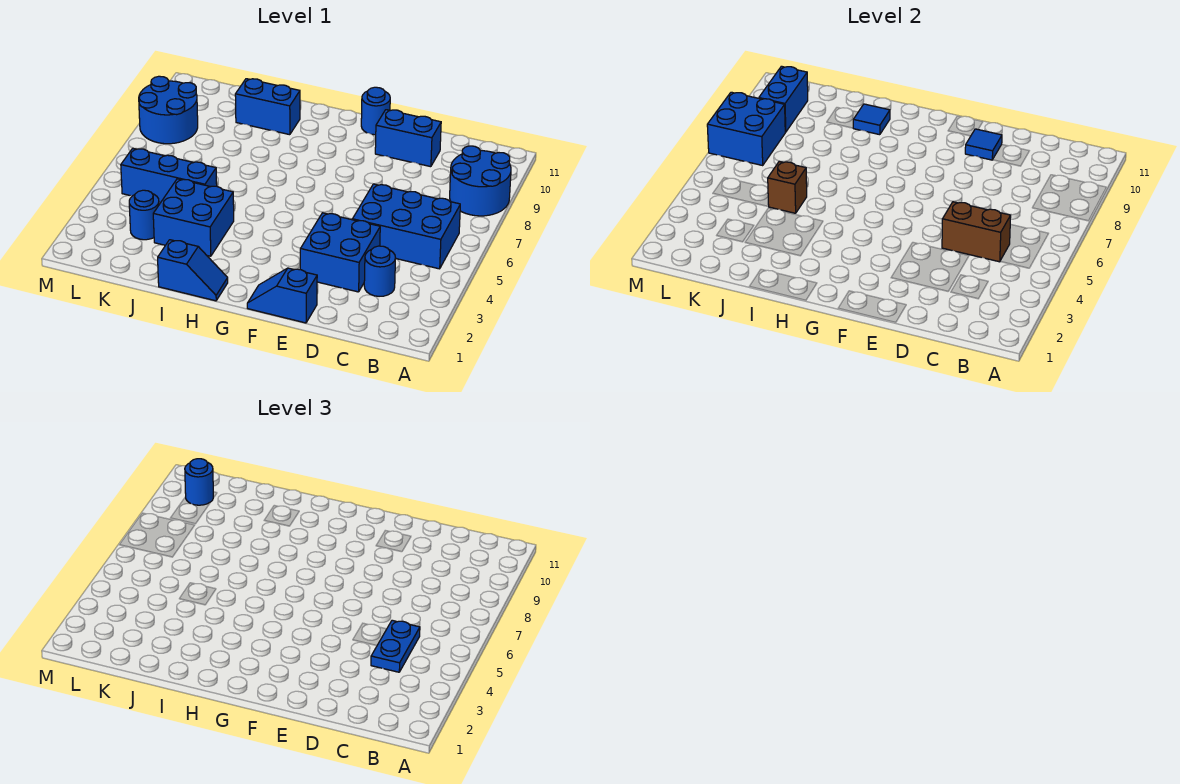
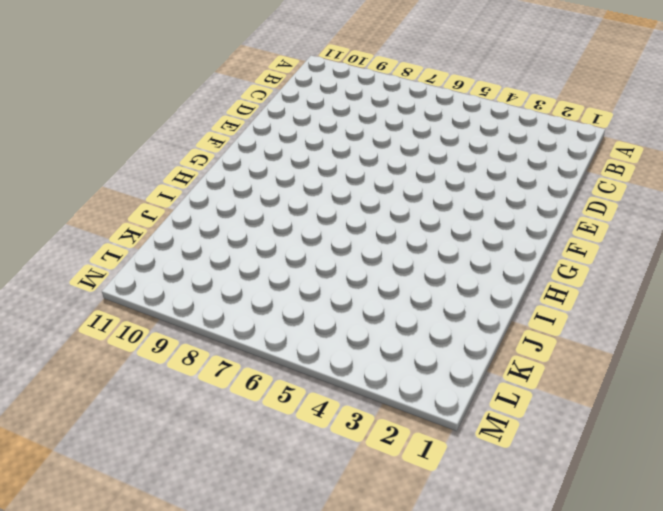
none -> blue round brick A8:B9 level 1
none -> blue brick B5:D6 level 1
none -> blue round brick C3 level 1

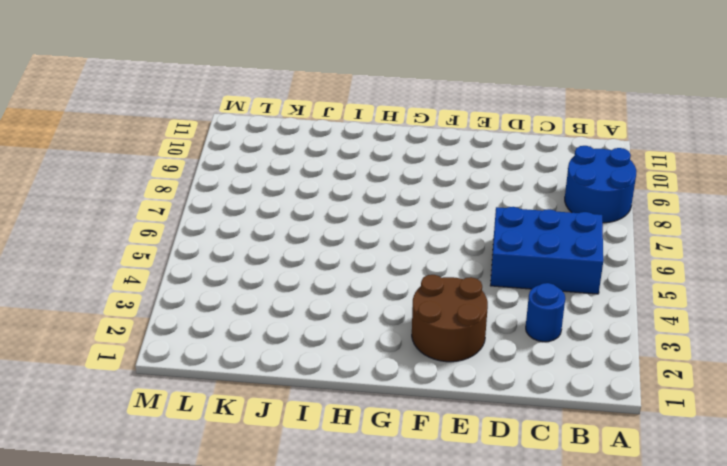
brown round brick E2:F3 level 1 -> blue brick D3:E4 level 1
none -> blue brick D10:E10 level 1
none -> blue slope E1:F1 level 1 top E
none -> blue round brick F11 level 1

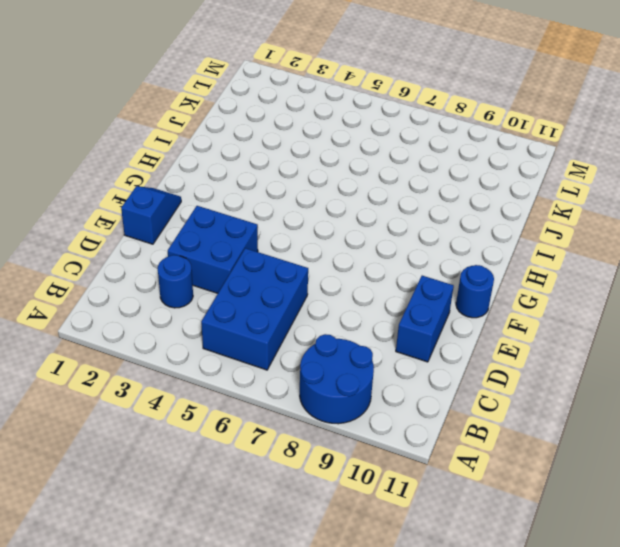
none -> blue slope H1:I1 level 1 top I
none -> blue brick I3:J4 level 1
none -> blue brick I10:J10 level 1

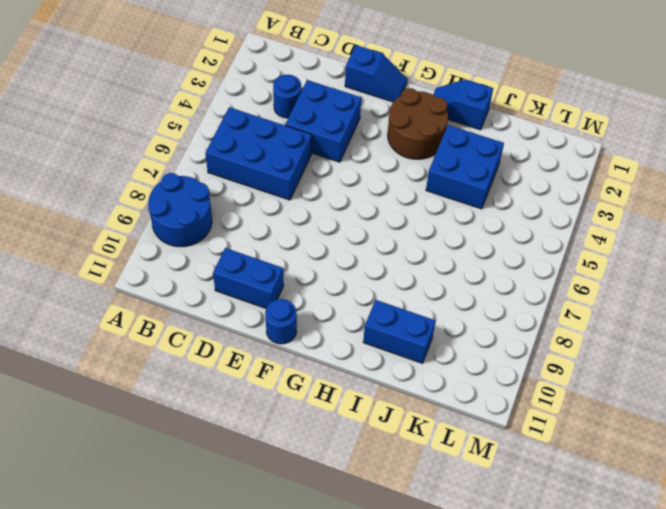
brown round brick G2:H3 level 1 -> none
none -> blue brick J5:L5 level 1
none -> blue round brick K3 level 1
none -> blue round brick L8:M9 level 1

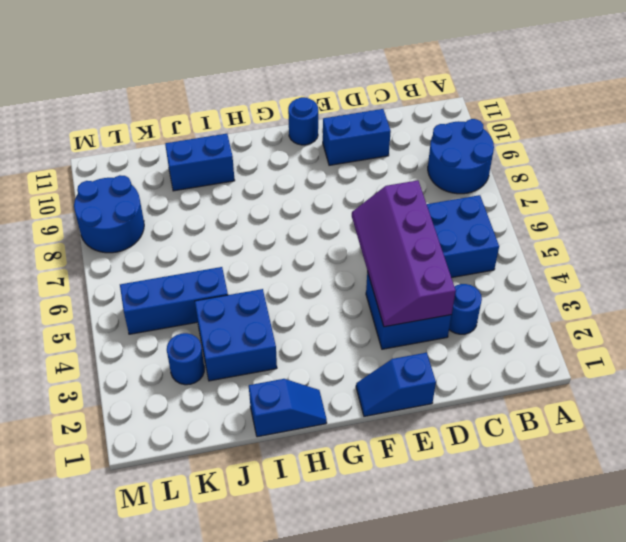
purple slope D3:E6 level 2 top D -> brown brick C5:D5 level 2
none -> blue tile E10 level 2
none -> blue tile I10 level 2
none -> brown brick J5 level 2

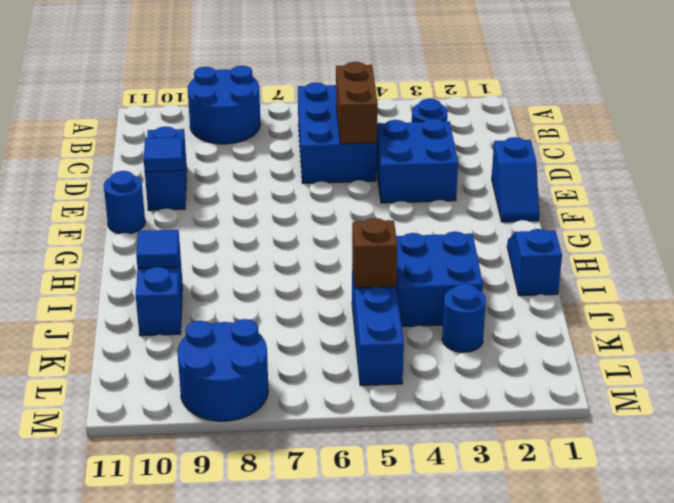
none -> blue brick L7:M8 level 2
none -> blue brick L9:L10 level 2
none -> blue plate C4:C5 level 3

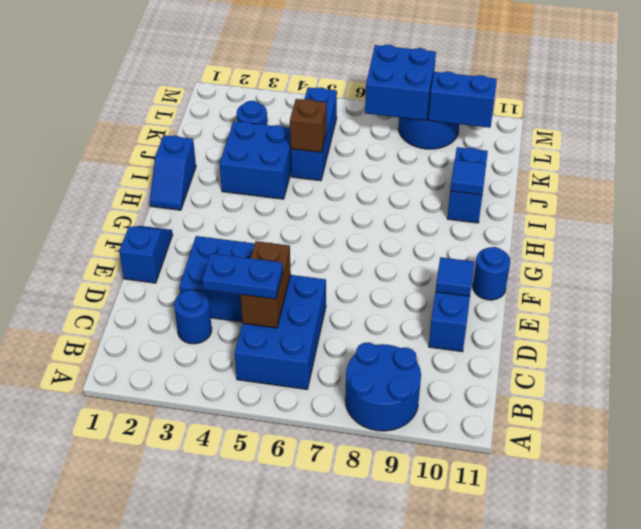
none -> blue round brick L10 level 3

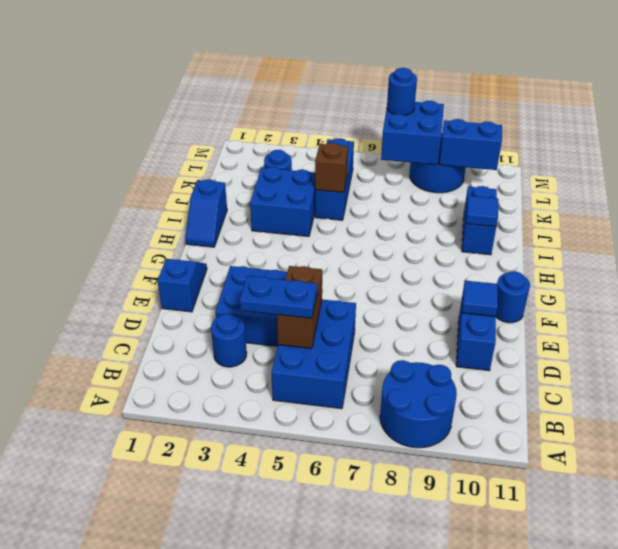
blue round brick M7 level 3 -> blue round brick L10 level 3

